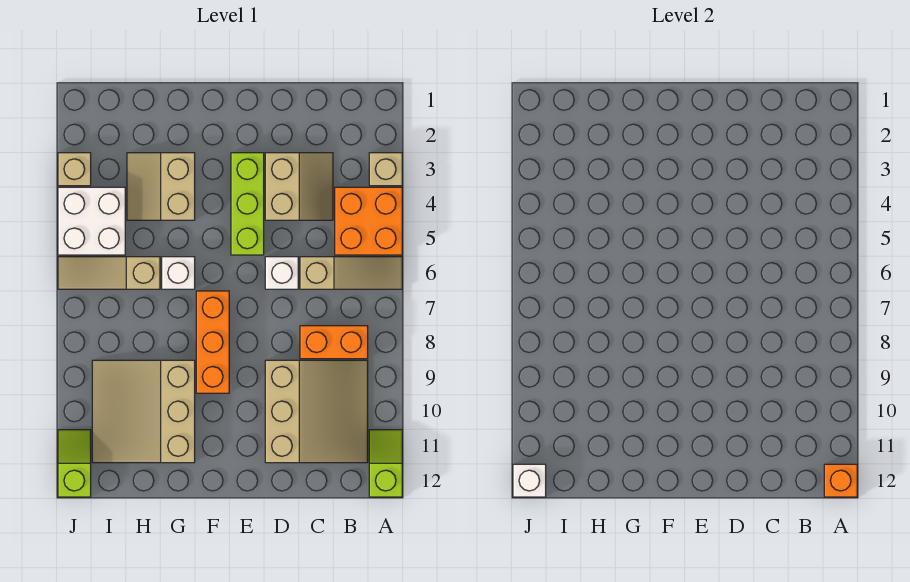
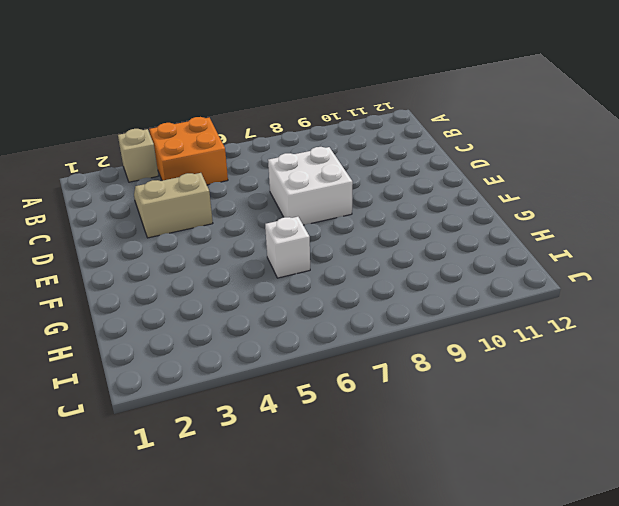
white brick D7:E8 level 1 -> white brick I4:J5 level 1
none -> tan slope A6:C6 level 1 top C
none -> lime slope A11:A12 level 1 top 12
none -> orange brick B8:C8 level 1

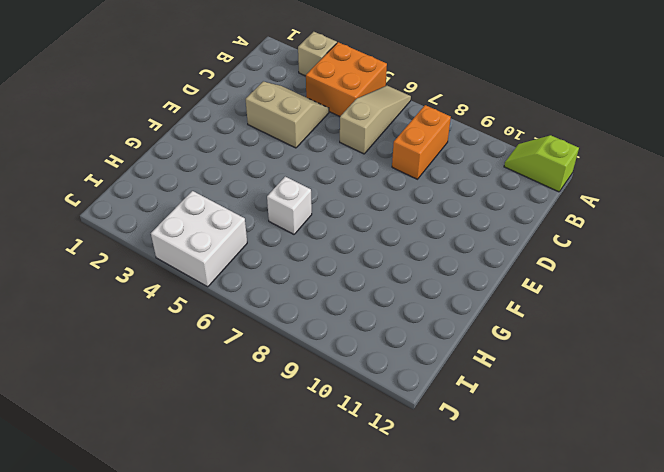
none -> tan slope B9:D11 level 1 top D
none -> white brick D6 level 1
none -> lime brick E3:E5 level 1

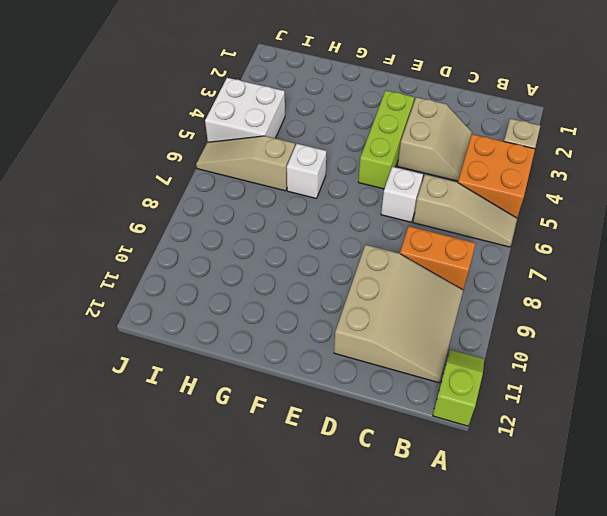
none -> orange brick F7:F9 level 1
none -> tan slope G3:H4 level 1 top G
none -> tan slope G9:I11 level 1 top G

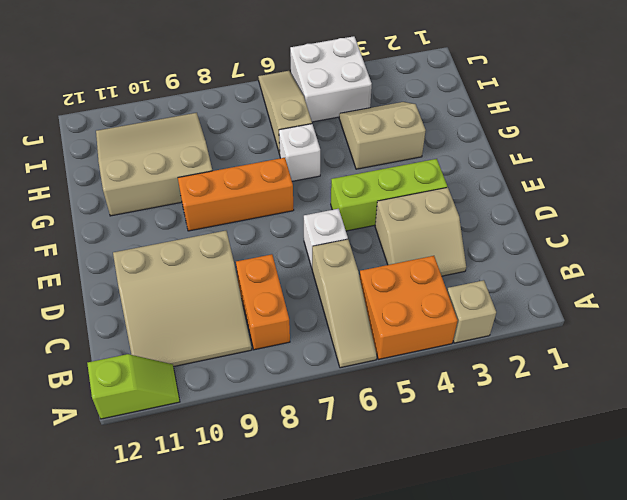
none -> tan brick J3 level 1
none -> lime slope J11:J12 level 1 top 12
none -> orange brick A12 level 2

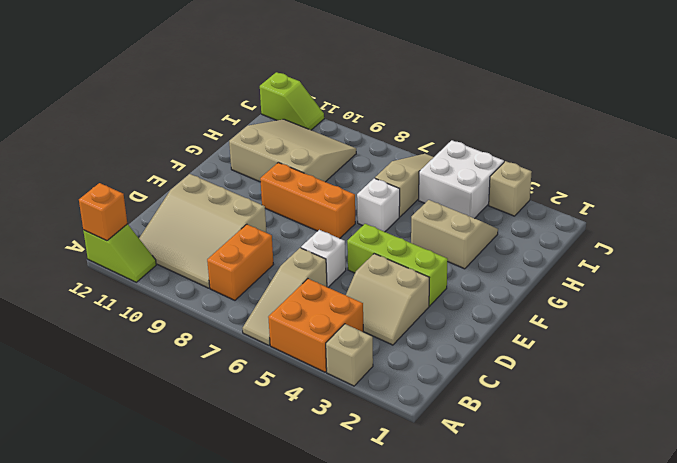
none -> white brick J12 level 2

